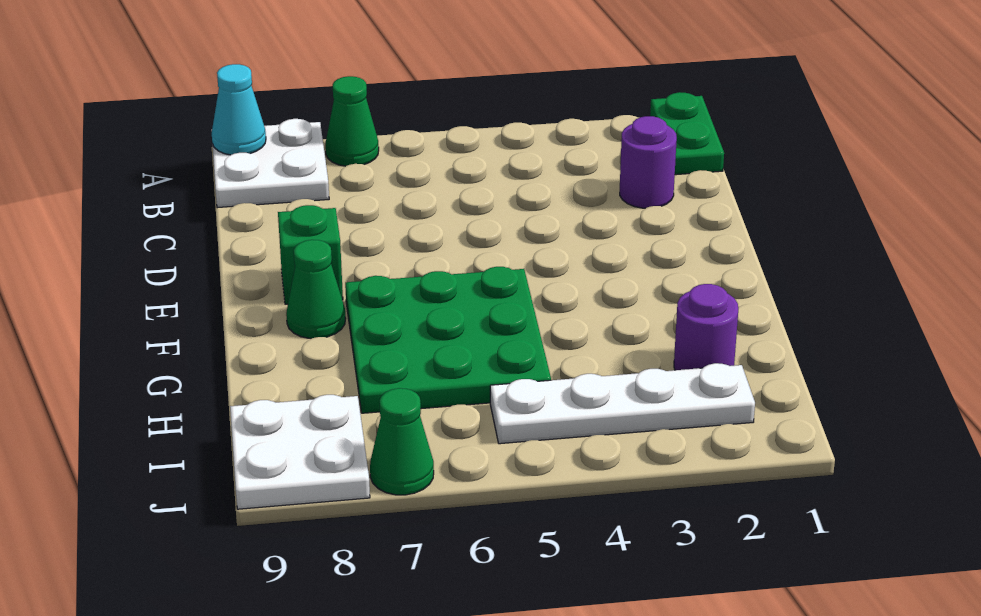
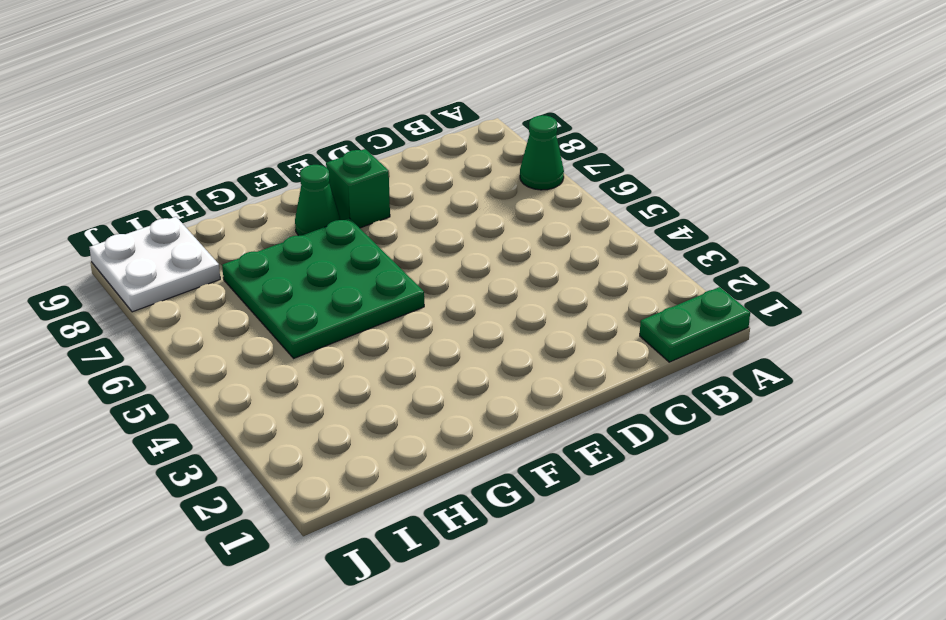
none -> white plate A8:B9 level 1
none -> purple round brick C2 level 1
none -> purple round brick H2 level 1

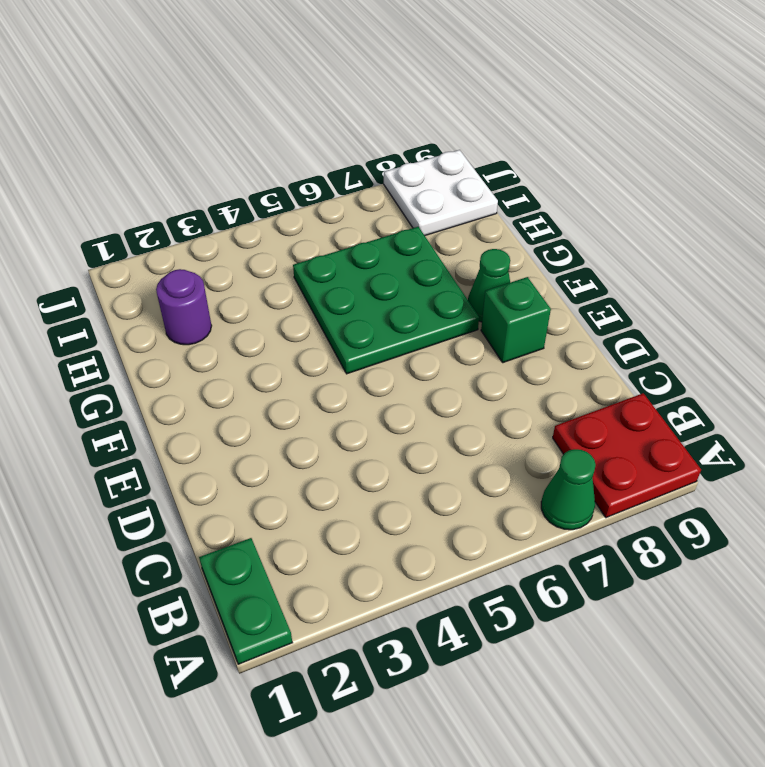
red plate A8:B9 level 1 -> white plate A8:B9 level 1
none -> purple round brick C2 level 1
none -> white plate I2:I5 level 1
none -> green cone J7 level 1

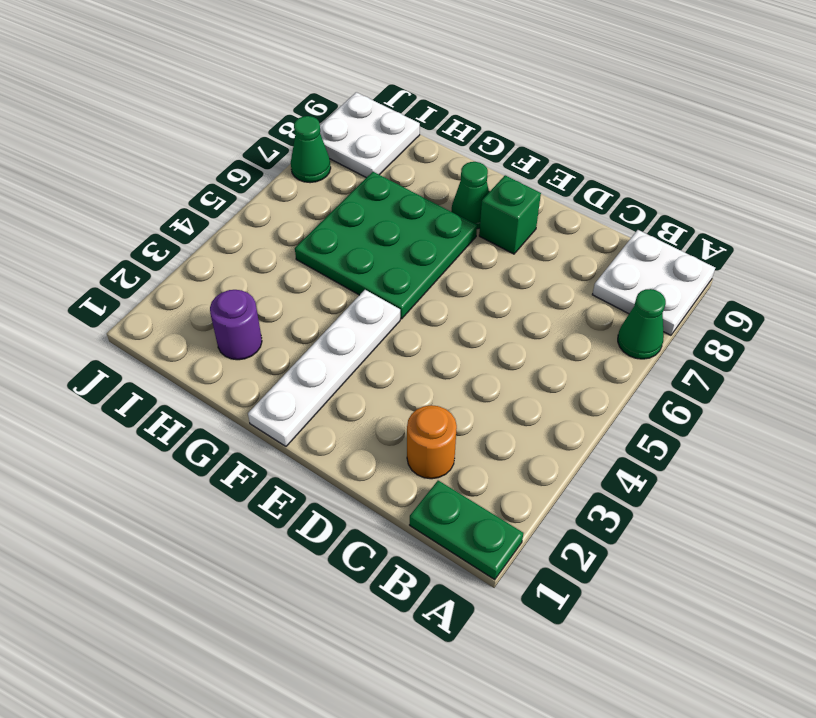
orange round brick C2 level 1 -> purple round brick C2 level 1
white plate F1:F4 level 1 -> white plate I2:I5 level 1
none -> cyan cone A9 level 2

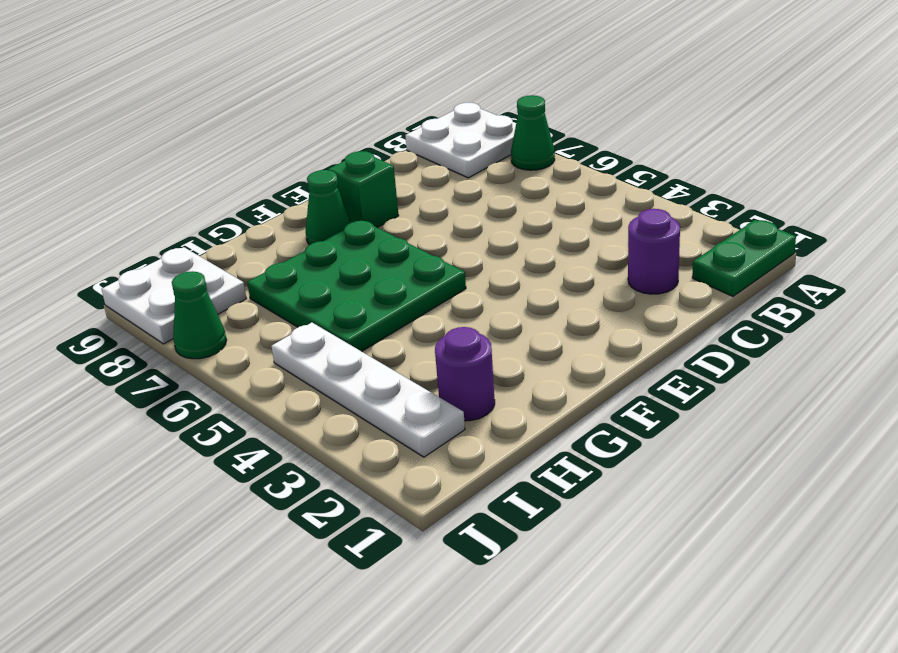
none -> cyan cone A9 level 2

